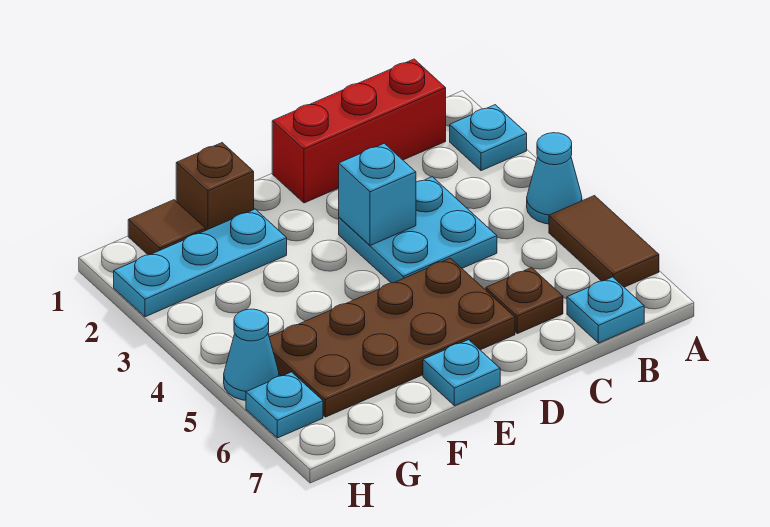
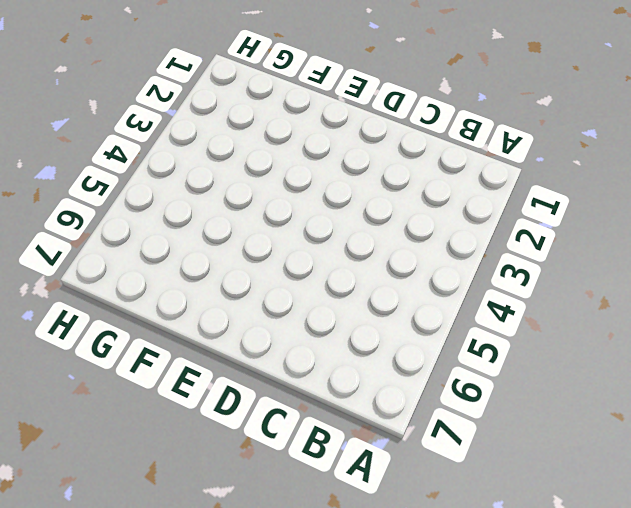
none -> cyan plate A2 level 1
none -> cyan cone A4 level 1
none -> brown tile A5:A6 level 1

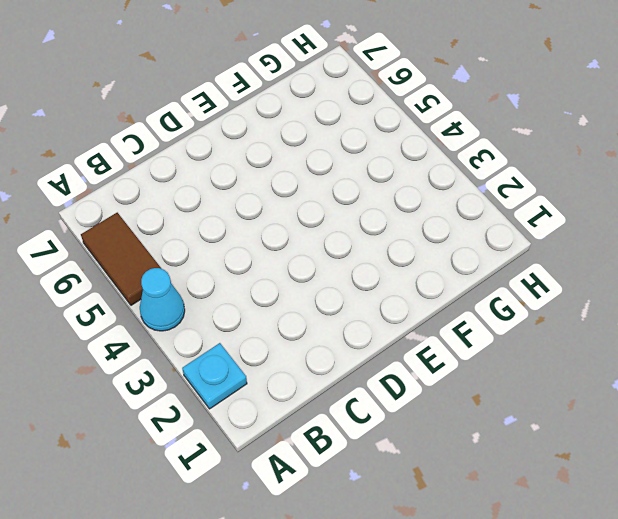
none -> red brick B1:D1 level 1
none -> cyan plate B7 level 1
none -> cyan plate C3:D4 level 1

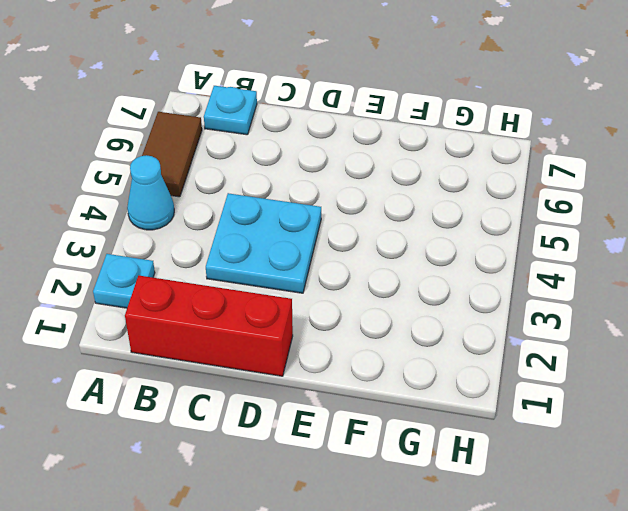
none -> brown plate C6 level 1
none -> brown plate D5:G6 level 1
none -> cyan plate E7 level 1

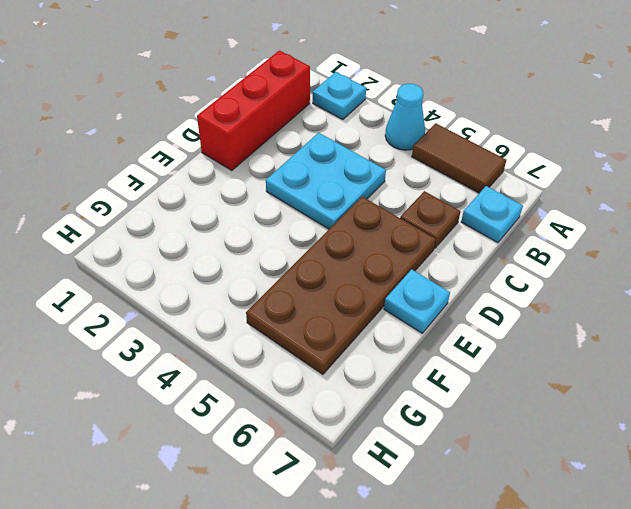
none -> brown brick F1 level 1
none -> cyan plate F2:H2 level 1
none -> brown tile G1 level 1

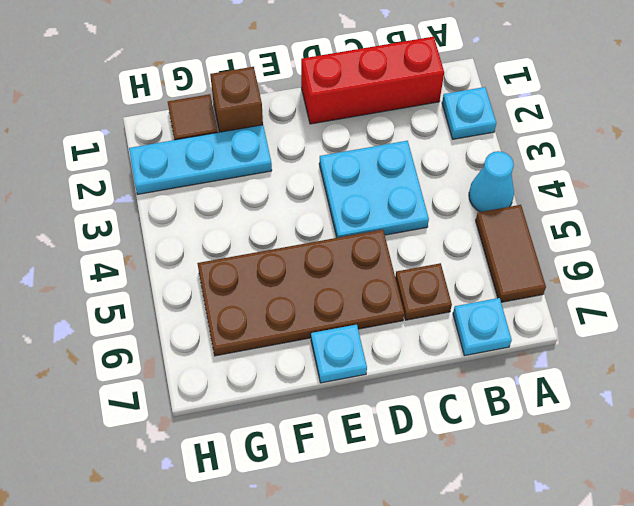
none -> cyan cone H5 level 1
none -> cyan plate H6 level 1
none -> cyan brick D3 level 2

